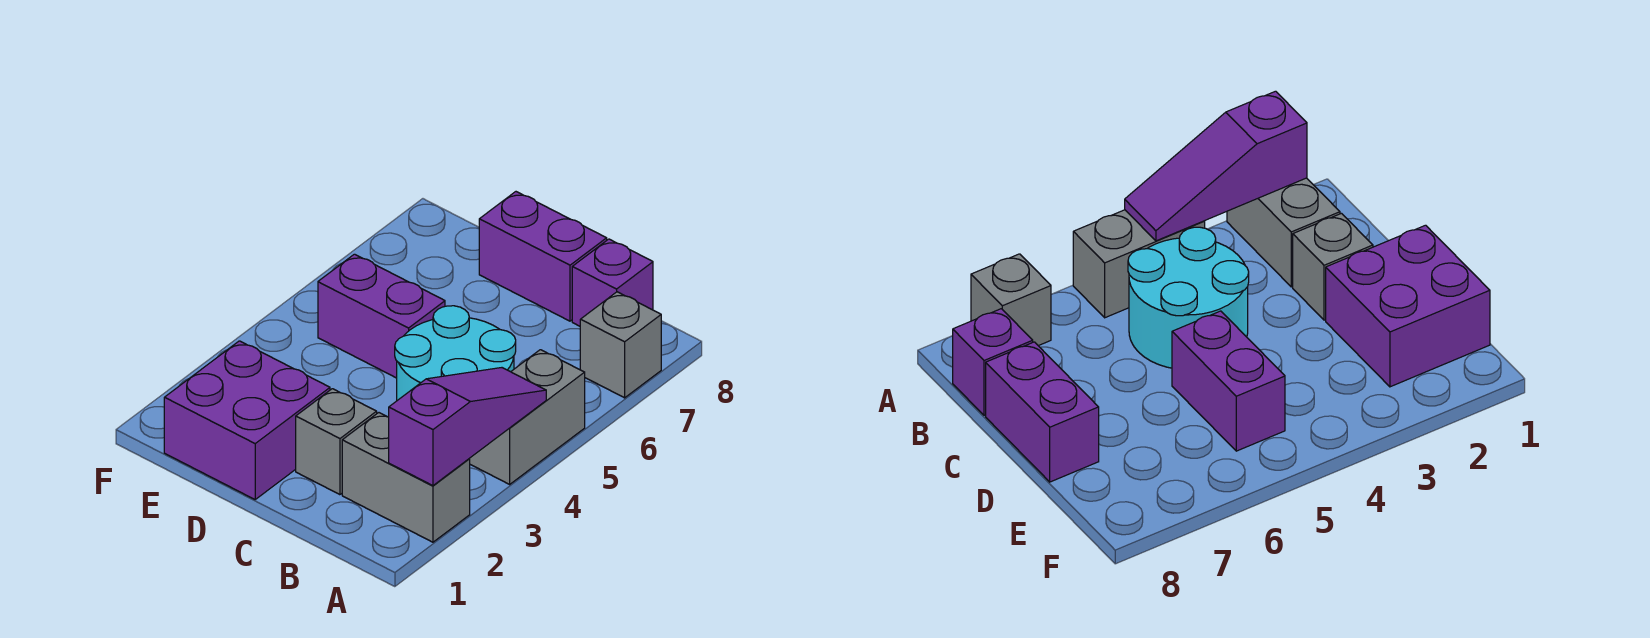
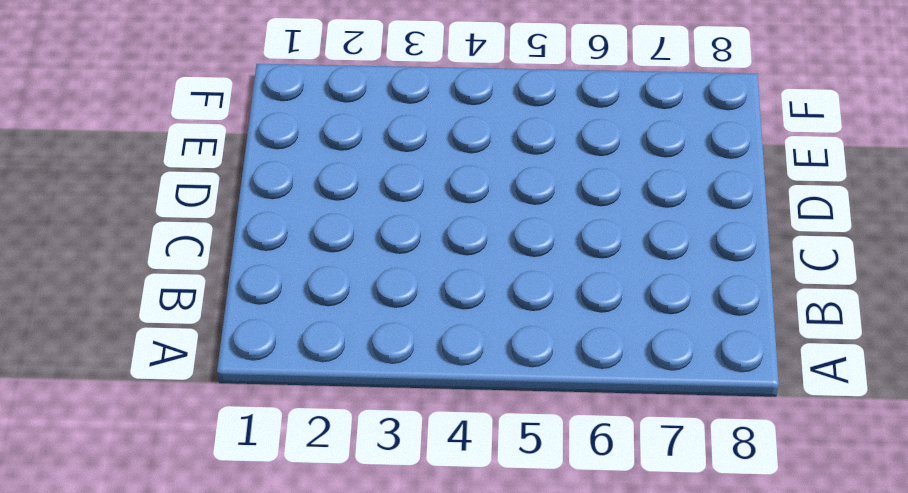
none -> grey brick A2:B2 level 1
none -> grey brick A4:A5 level 1

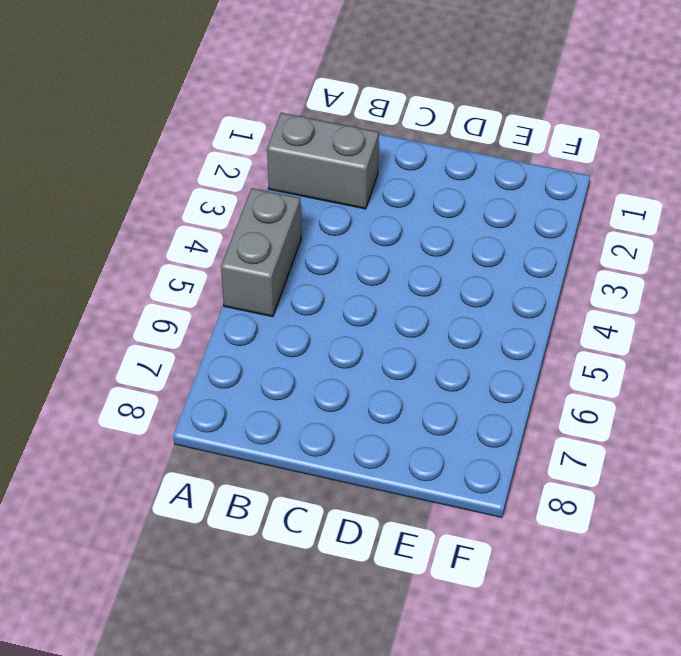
none -> grey brick A7 level 1
none -> cyan round brick B4:C5 level 1

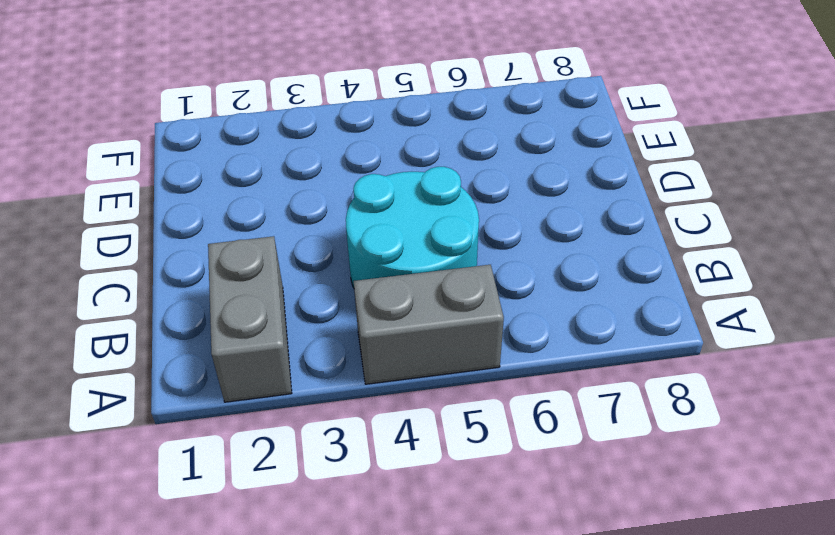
none -> grey brick A7 level 1
none -> purple brick B8 level 1

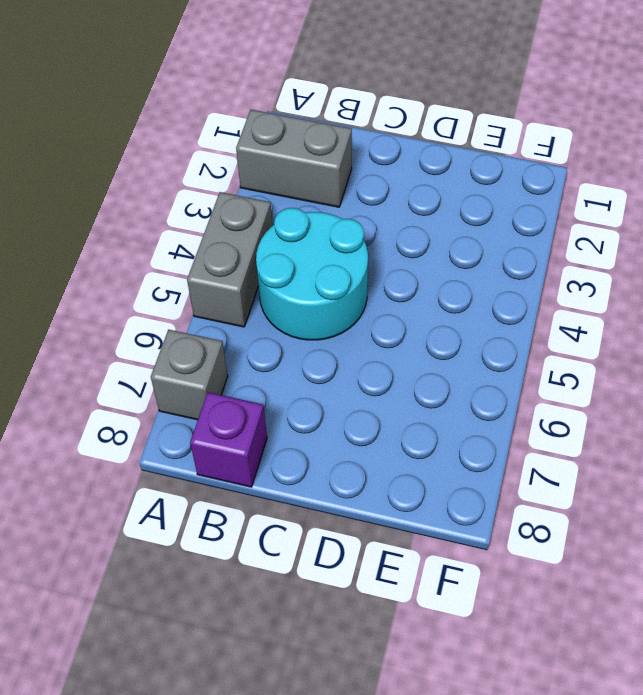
none -> grey brick C2 level 1
none -> purple brick C8:D8 level 1

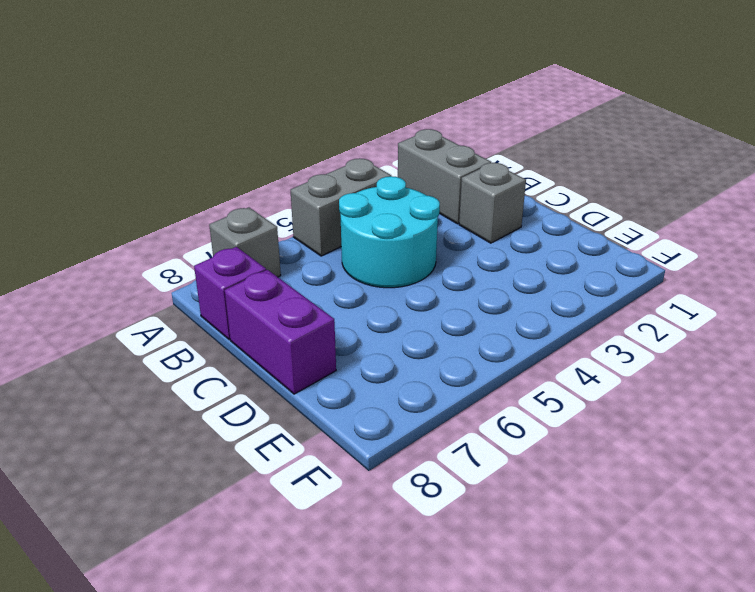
none -> purple brick D1:E2 level 1
none -> purple brick D5:E5 level 1

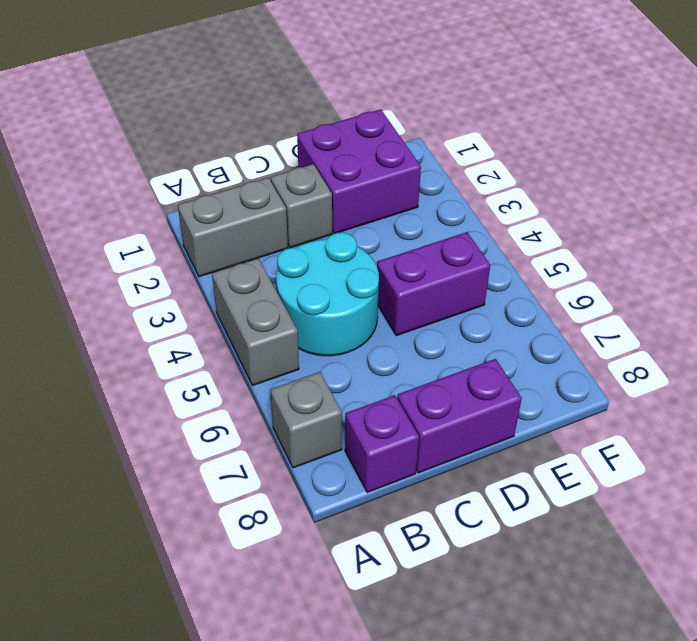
none -> purple slope A2:A4 level 2 top 2

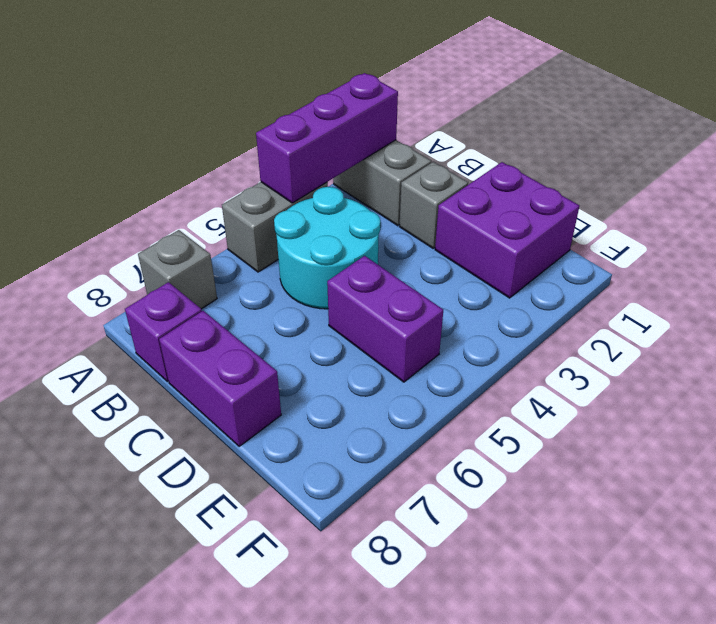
purple brick A2:A4 level 2 -> purple slope A2:A4 level 2 top 2

